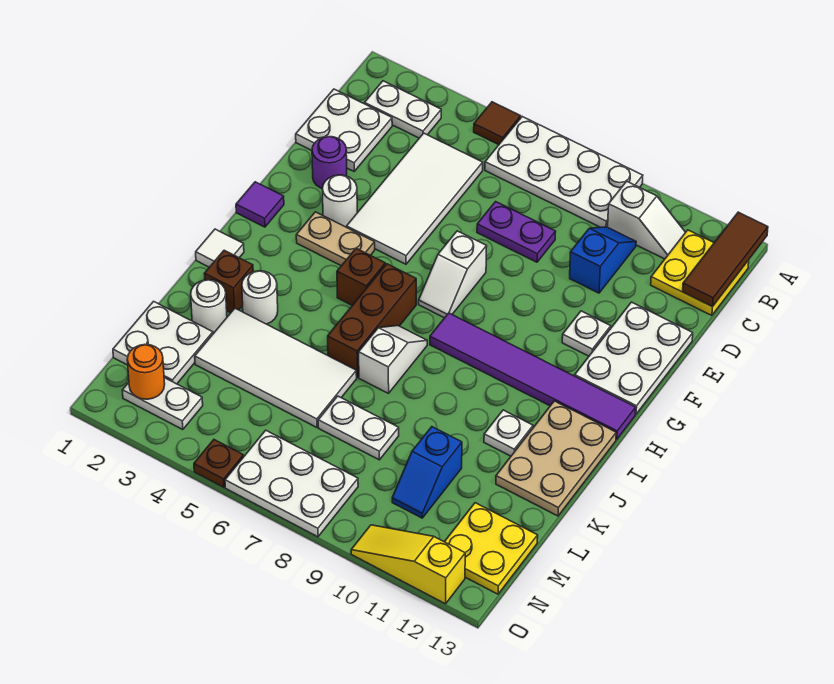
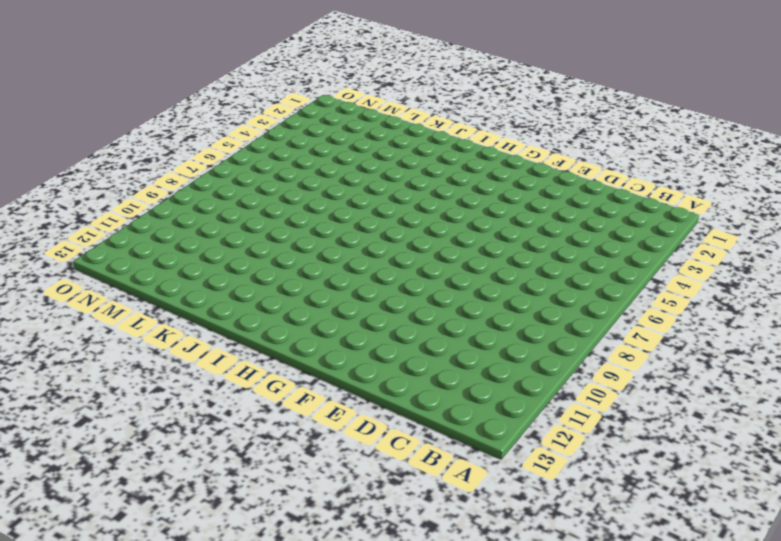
none -> brown tile A5 level 1
none -> white plate A6:B9 level 1
none -> white plate B2:B3 level 1
none -> white slope B10:B11 level 1 top 10

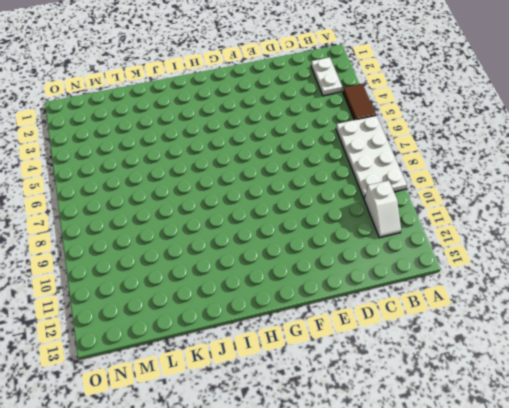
brown tile A4:A5 level 1 -> brown tile A5 level 1
none -> yellow plate B12:C13 level 1
none -> white plate C1:D2 level 1
none -> white tile C4:F5 level 1
none -> blue slope C10:D10 level 1 top D

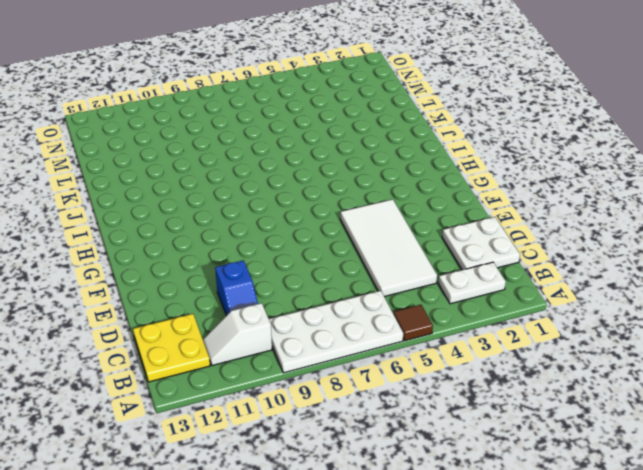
none -> purple plate D7:D8 level 1
none -> purple round brick E2 level 1
none -> white plate E12:G13 level 1
none -> white round brick F3 level 1

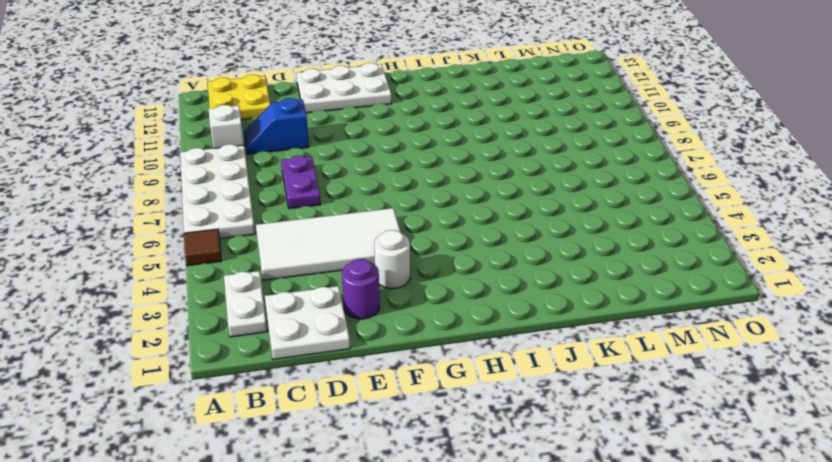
none -> white slope F7:G7 level 1 top F
none -> white plate F11 level 1
none -> purple tile G1 level 1
none -> tan plate G3:G4 level 1

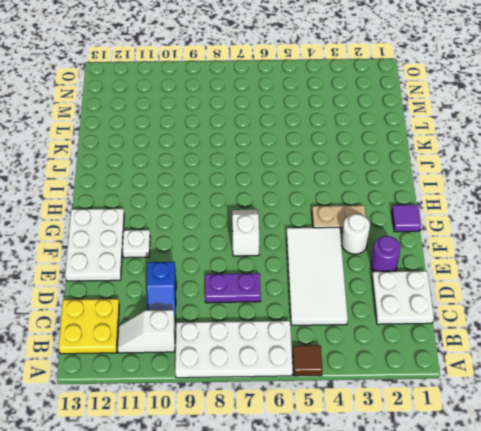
none -> white plate B2:B3 level 1
none -> brown brick H5 level 1
none -> brown brick H6:J6 level 1
none -> purple tile H8:H13 level 1

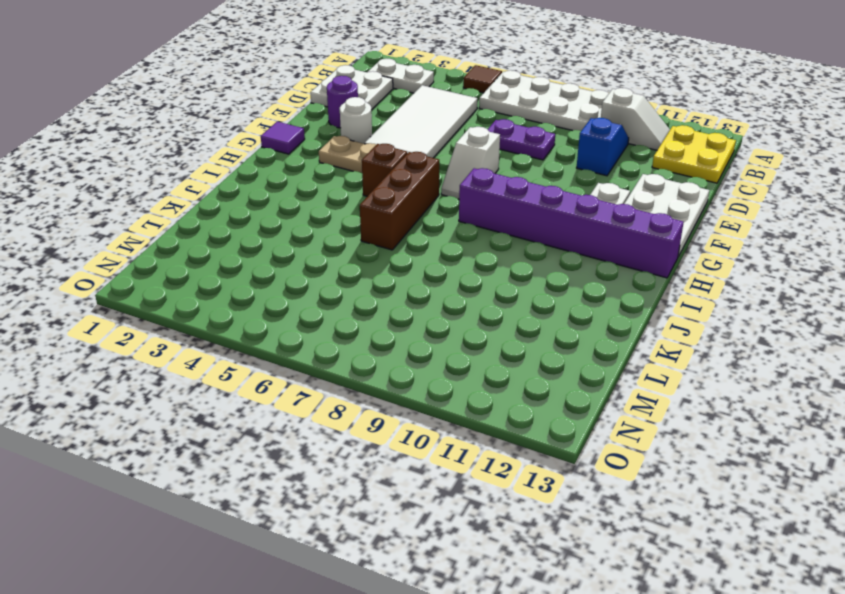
purple brick H8:H13 level 1 -> purple tile H8:H13 level 1
none -> white tile I1 level 1
none -> white slope I7:J7 level 1 top J
none -> tan plate I12:K13 level 1
none -> brown brick J2 level 1

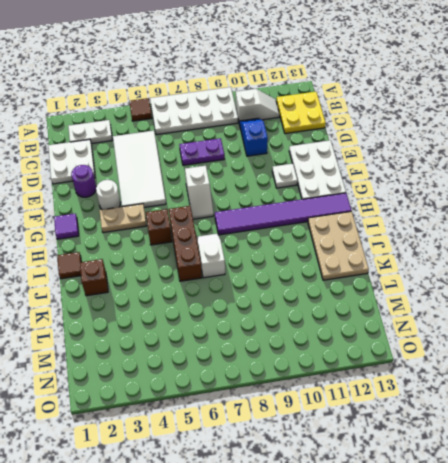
brown tile I1 level 1 -> white tile I1 level 1
none -> white round brick J3 level 1
none -> white plate J11 level 1
none -> white round brick K2 level 1
none -> white tile K3:L6 level 1

